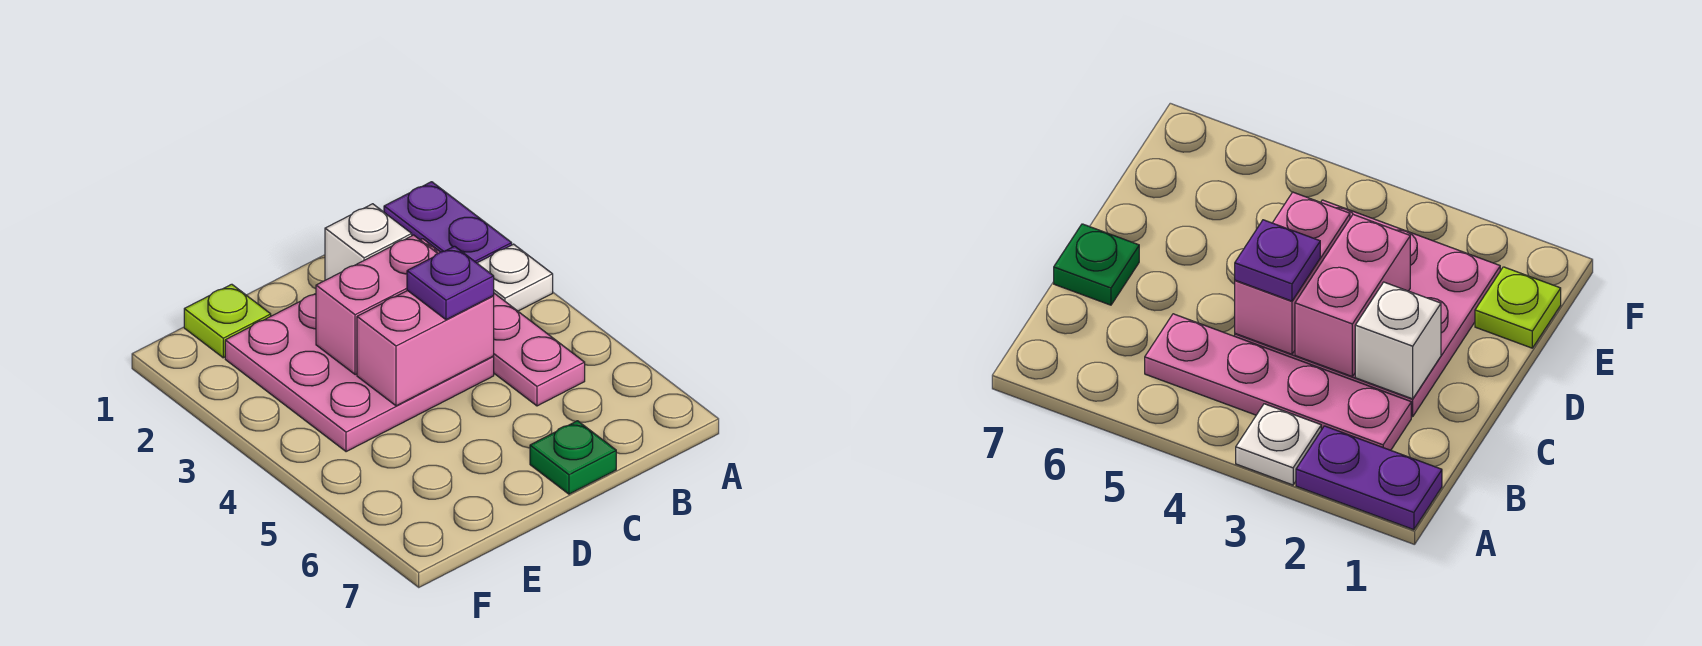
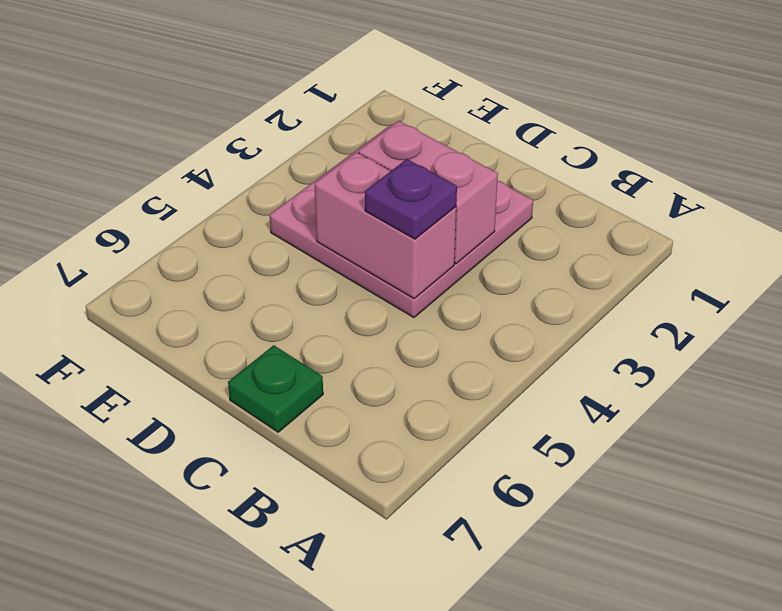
none -> purple plate A1:A2 level 1
none -> white plate A3 level 1

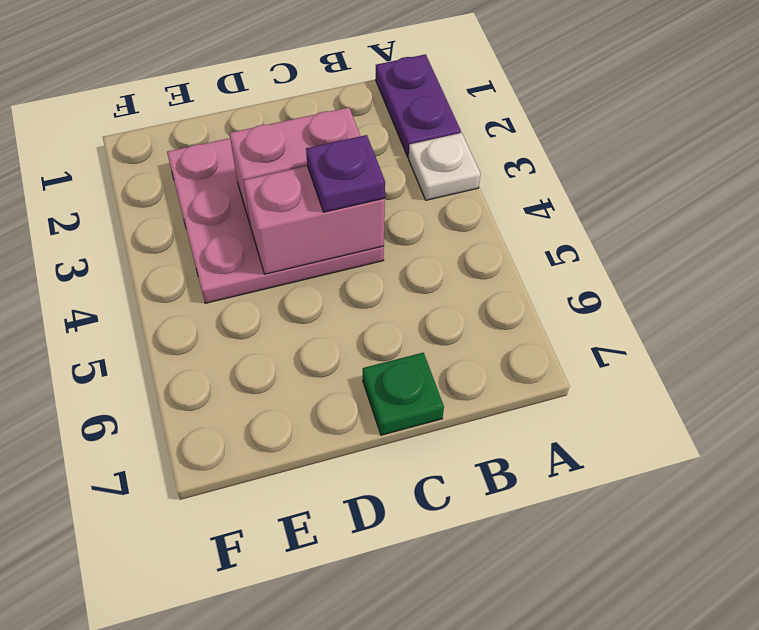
none -> pink plate B2:B5 level 1
none -> lime plate E1 level 1

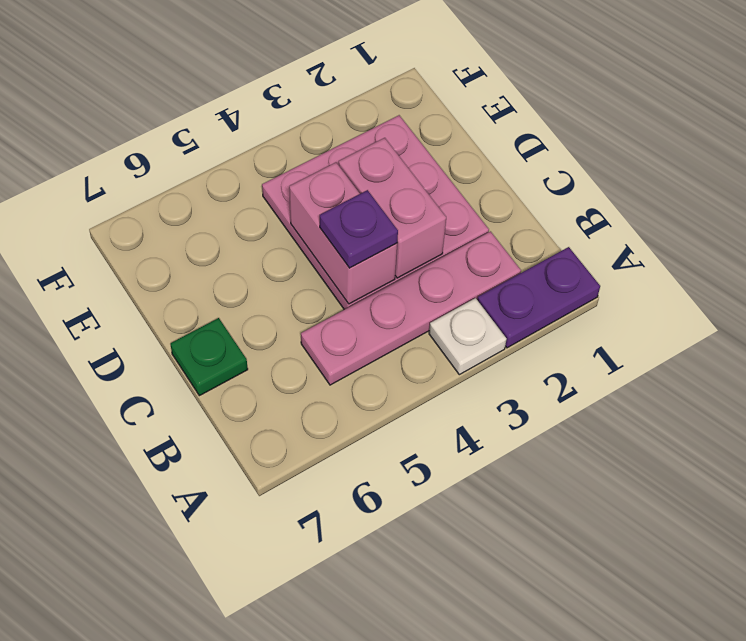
none -> lime plate E1 level 1
none -> white brick C2 level 2

